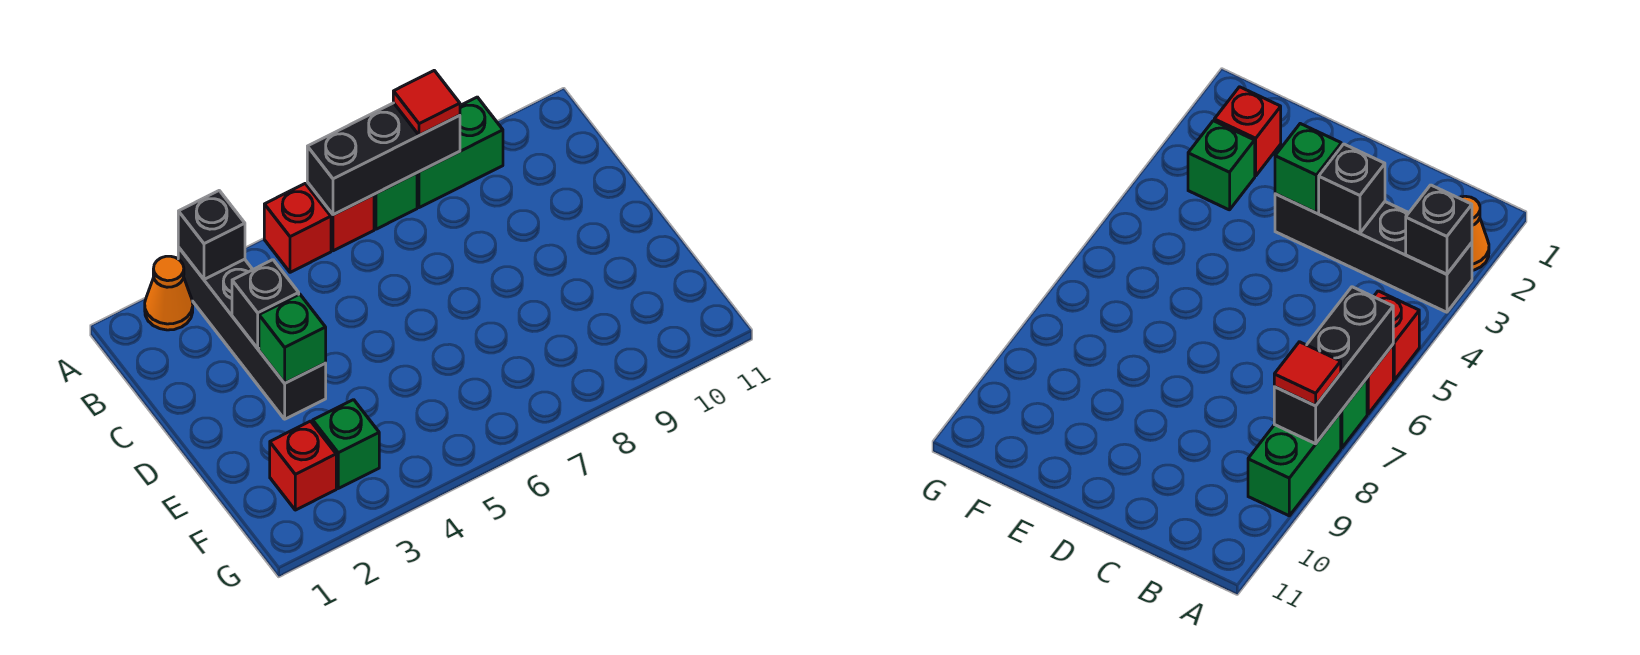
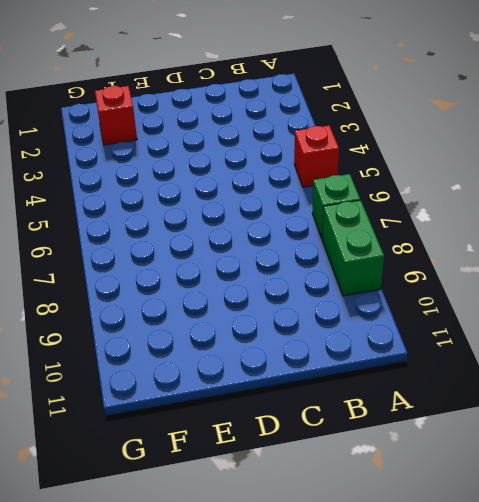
none -> orange cone A2 level 1
none -> black brick A3:D3 level 1
none -> red brick A6 level 1

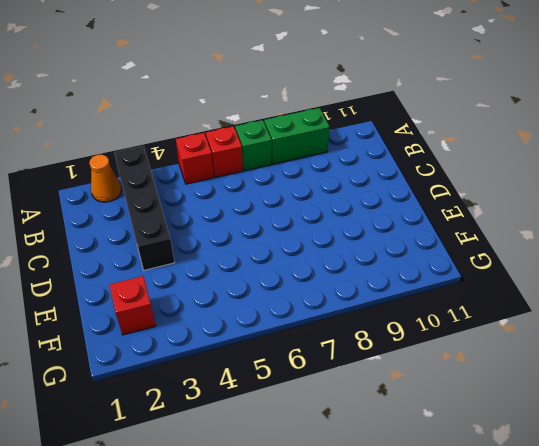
none -> green brick F3 level 1
none -> black brick A3 level 2
none -> black brick A6:A8 level 2

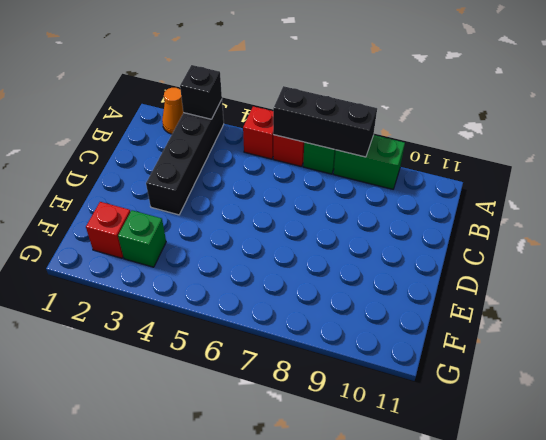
none -> black brick C3 level 2
none -> green brick D3 level 2
none -> red tile A8 level 3

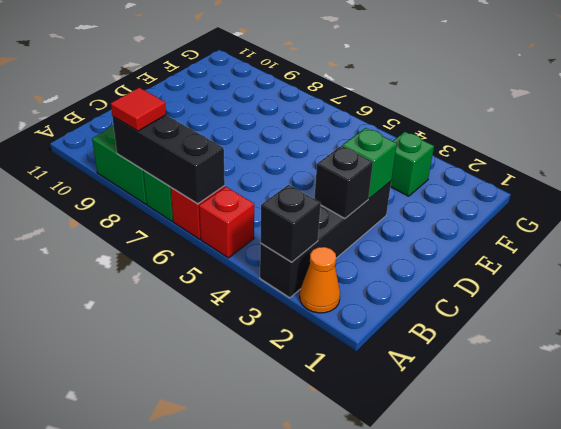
none -> red brick F2 level 1

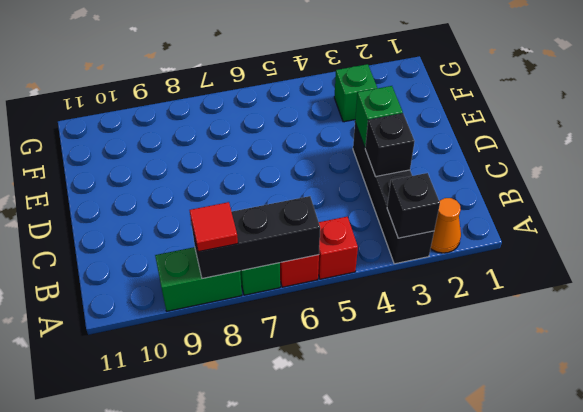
none -> red brick F2 level 1

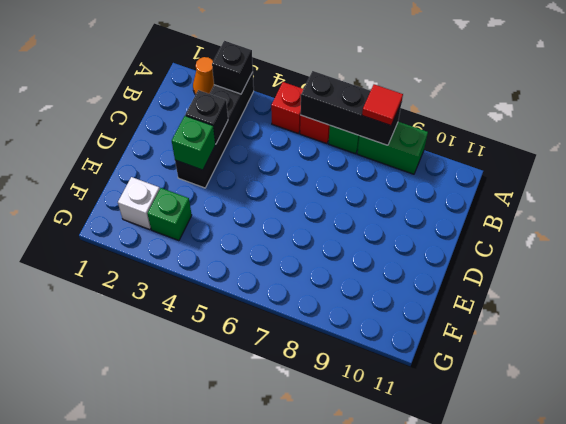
white brick F2 level 1 -> red brick F2 level 1

